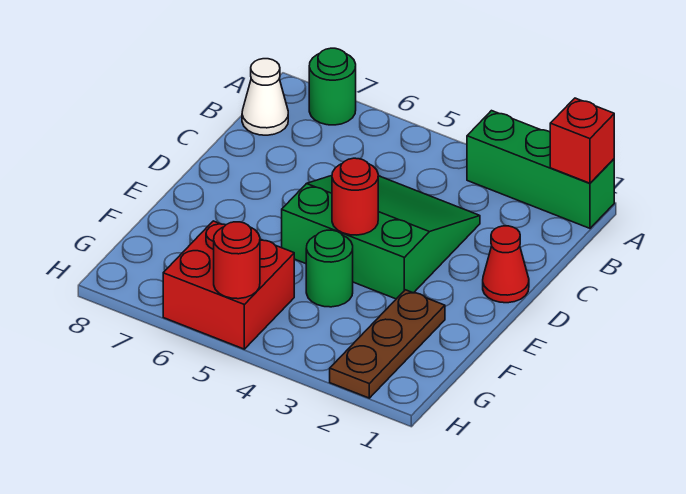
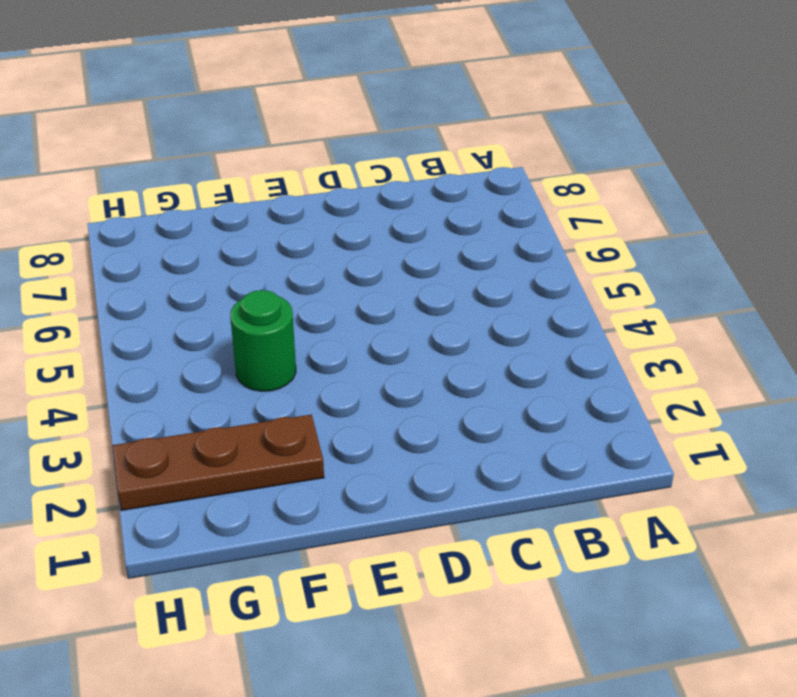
none -> green brick A1:A3 level 1
none -> green round brick A7 level 1

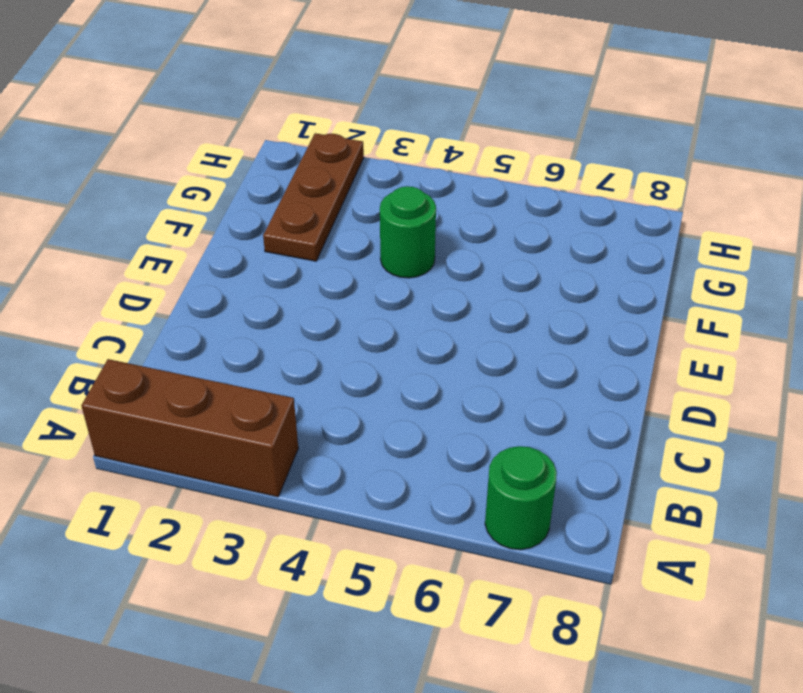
brown brick A1:A3 level 1 -> green brick A1:A3 level 1
none -> white cone B8 level 1
none -> green slope C3:E5 level 1 top E

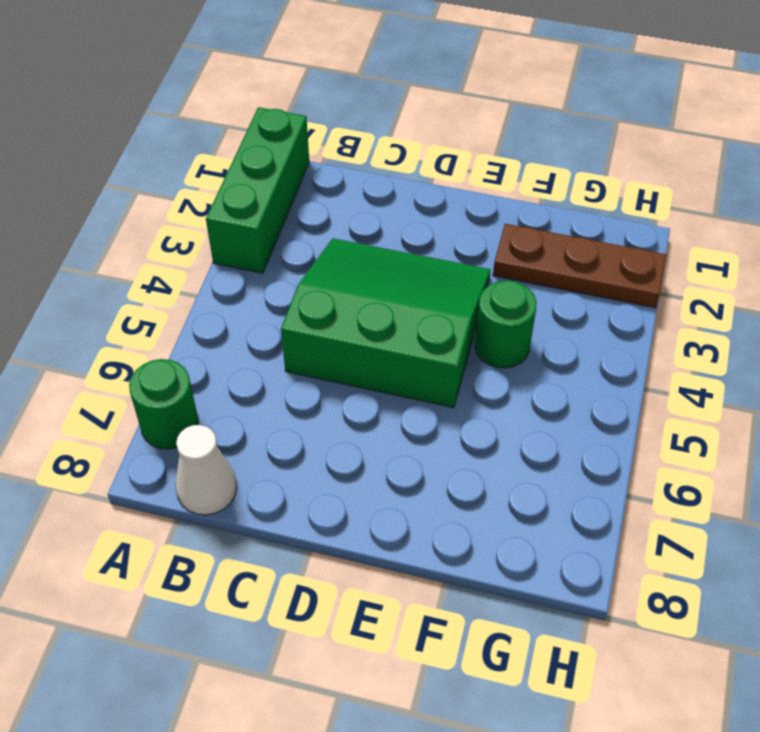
green slope C3:E5 level 1 top 5 -> green slope C3:E5 level 1 top E
none -> red cone D1 level 1
none -> red brick G5:H6 level 1

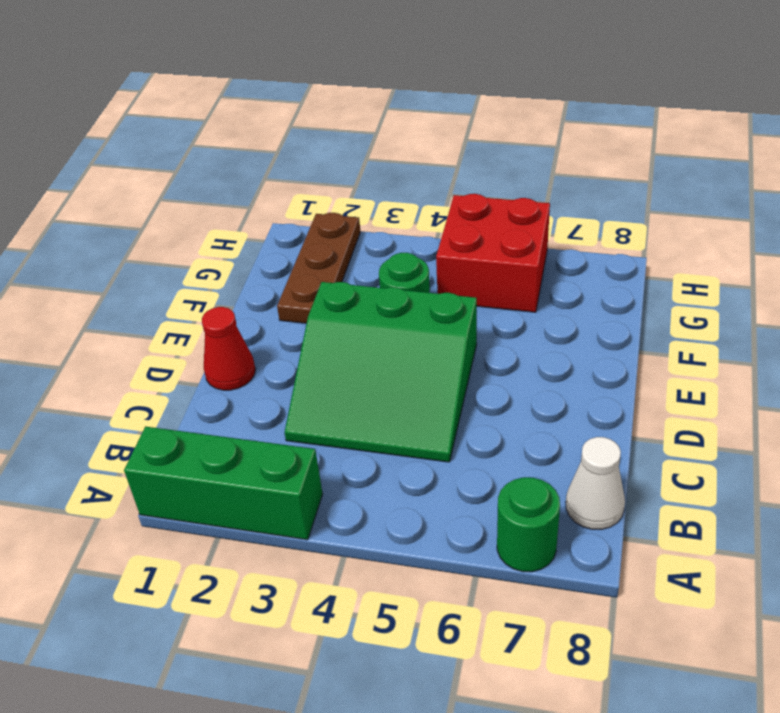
none -> red brick A1 level 2
none -> red round brick E4 level 2

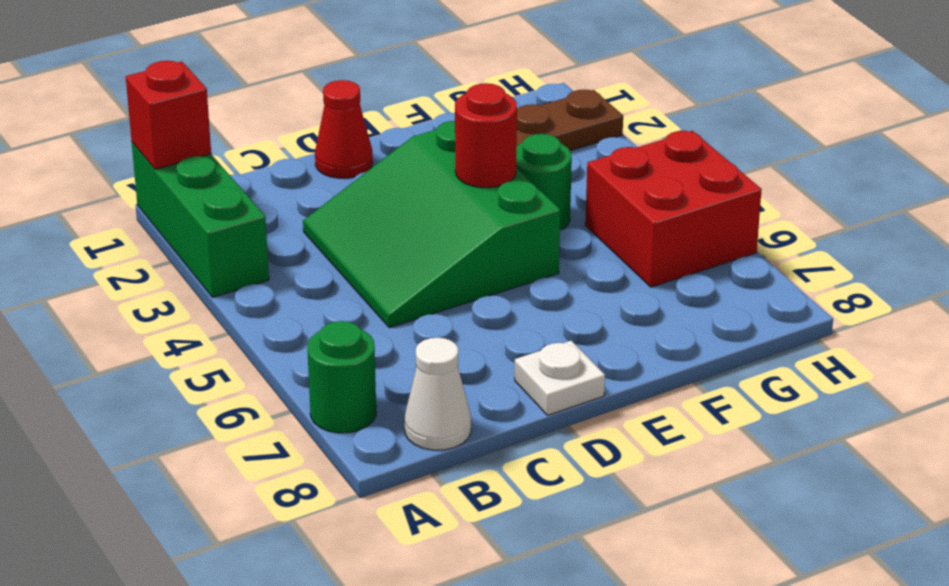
white plate D8 level 1 -> none
none -> red round brick H5 level 2

